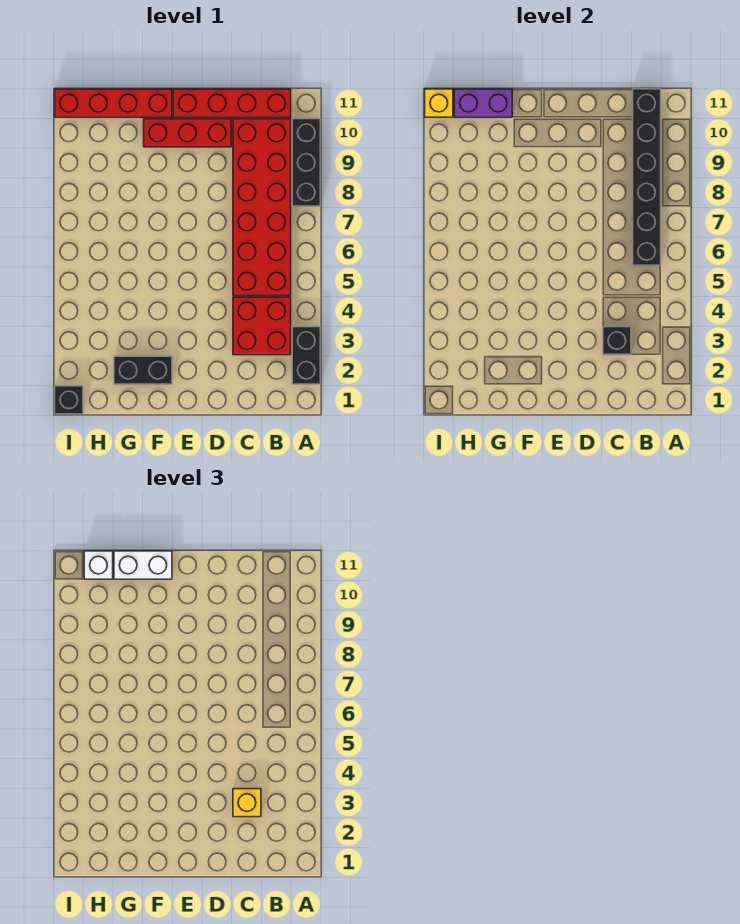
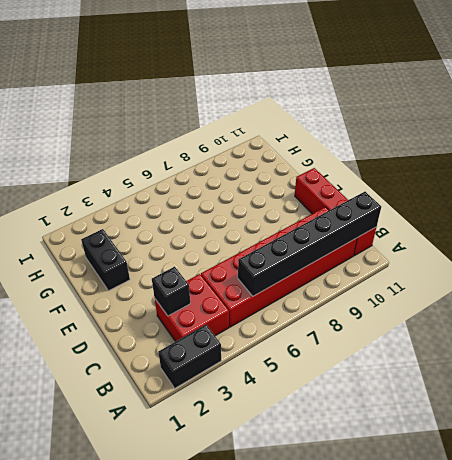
none -> black brick A8:A10 level 1
none -> red brick D10:F10 level 1
none -> red brick F11:I11 level 1

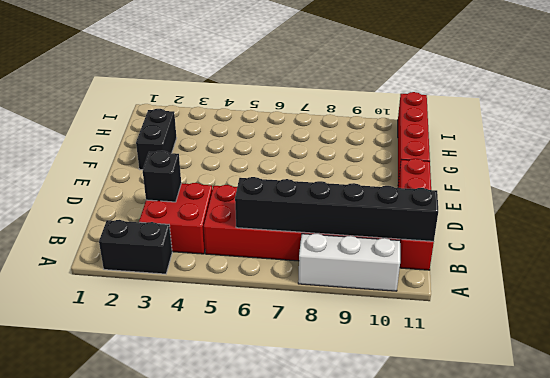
white brick A8:A10 level 1 -> black brick A8:A10 level 1
none -> red brick D10:F10 level 1
none -> black brick I1 level 1
none -> purple brick G11:H11 level 2

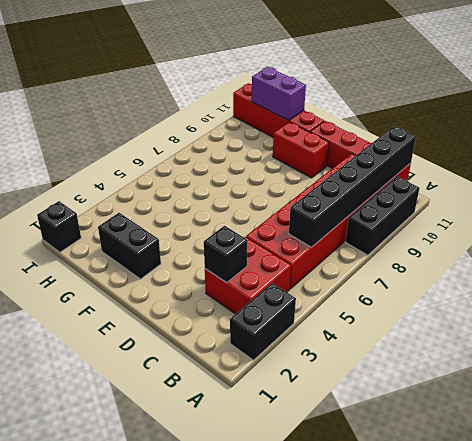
red brick E10:F10 level 1 -> red brick D10:F10 level 1
none -> yellow brick I11 level 2
none -> yellow brick C3 level 3
none -> white brick F11:G11 level 3

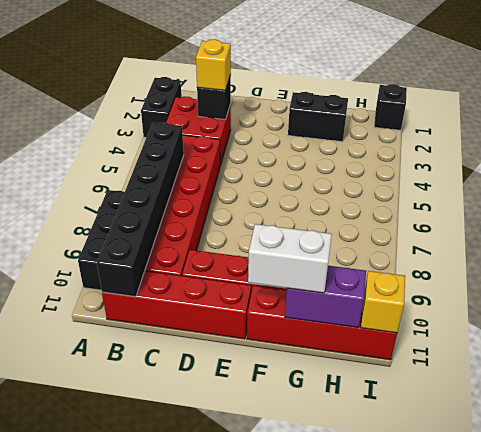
none -> white brick H11 level 3

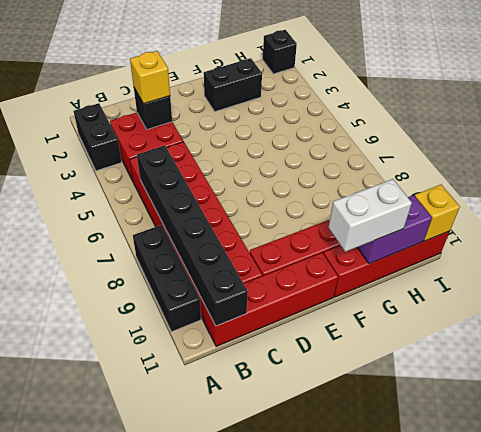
none -> white brick H11 level 3

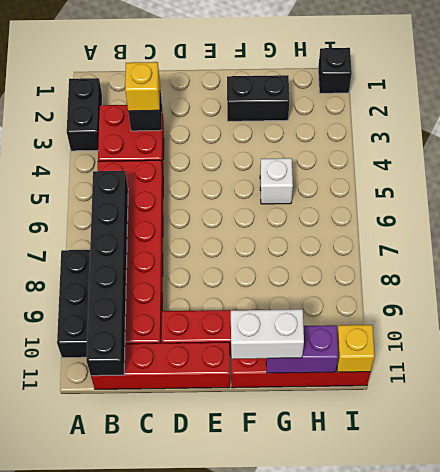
white brick G5 level 1 -> white brick H11 level 3

